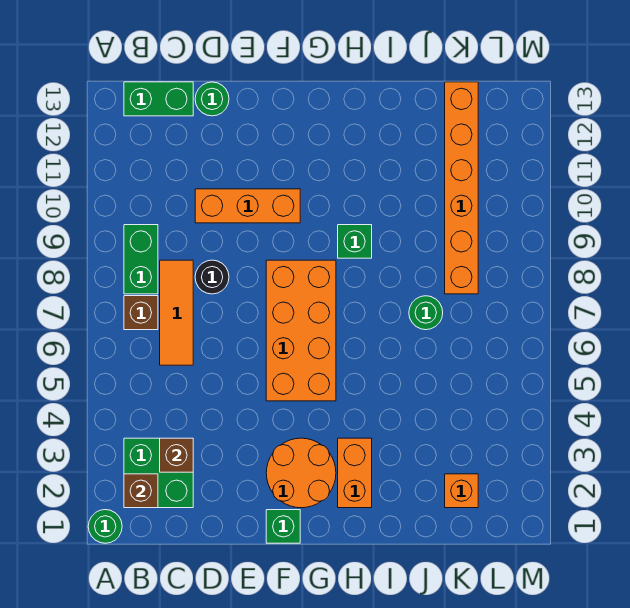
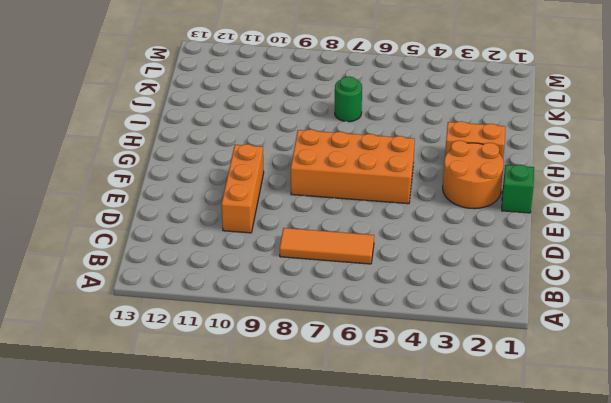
none -> green round brick A1 level 1
none -> green brick B2:C3 level 1
none -> brown brick B7 level 1

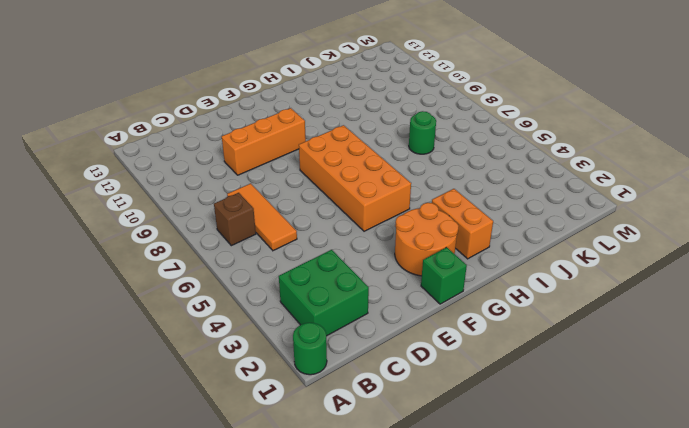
none -> green brick B8:B9 level 1
none -> green brick B13:C13 level 1
none -> black round brick D8 level 1

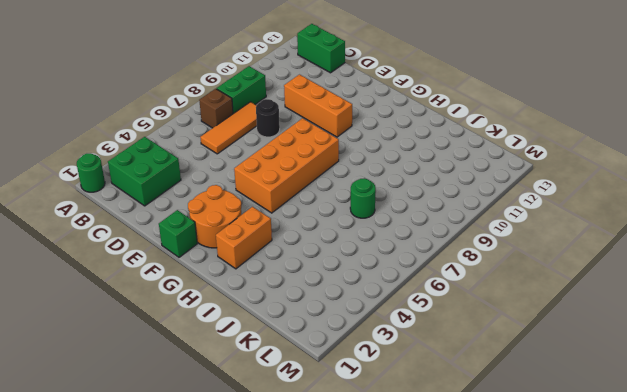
none -> green round brick D13 level 1
none -> green brick H9 level 1
none -> orange brick K2 level 1

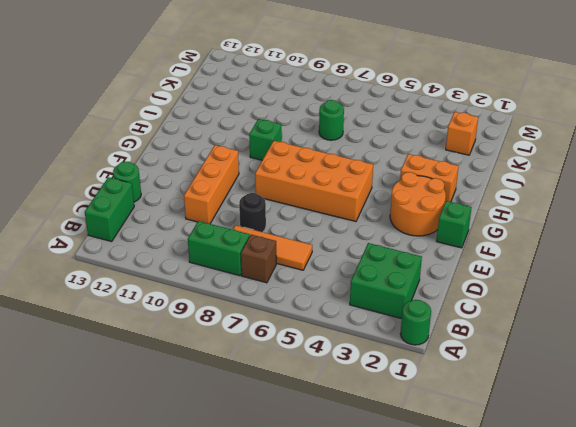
none -> orange brick K8:K13 level 1
none -> brown brick B2 level 2
none -> brown brick C3 level 2

